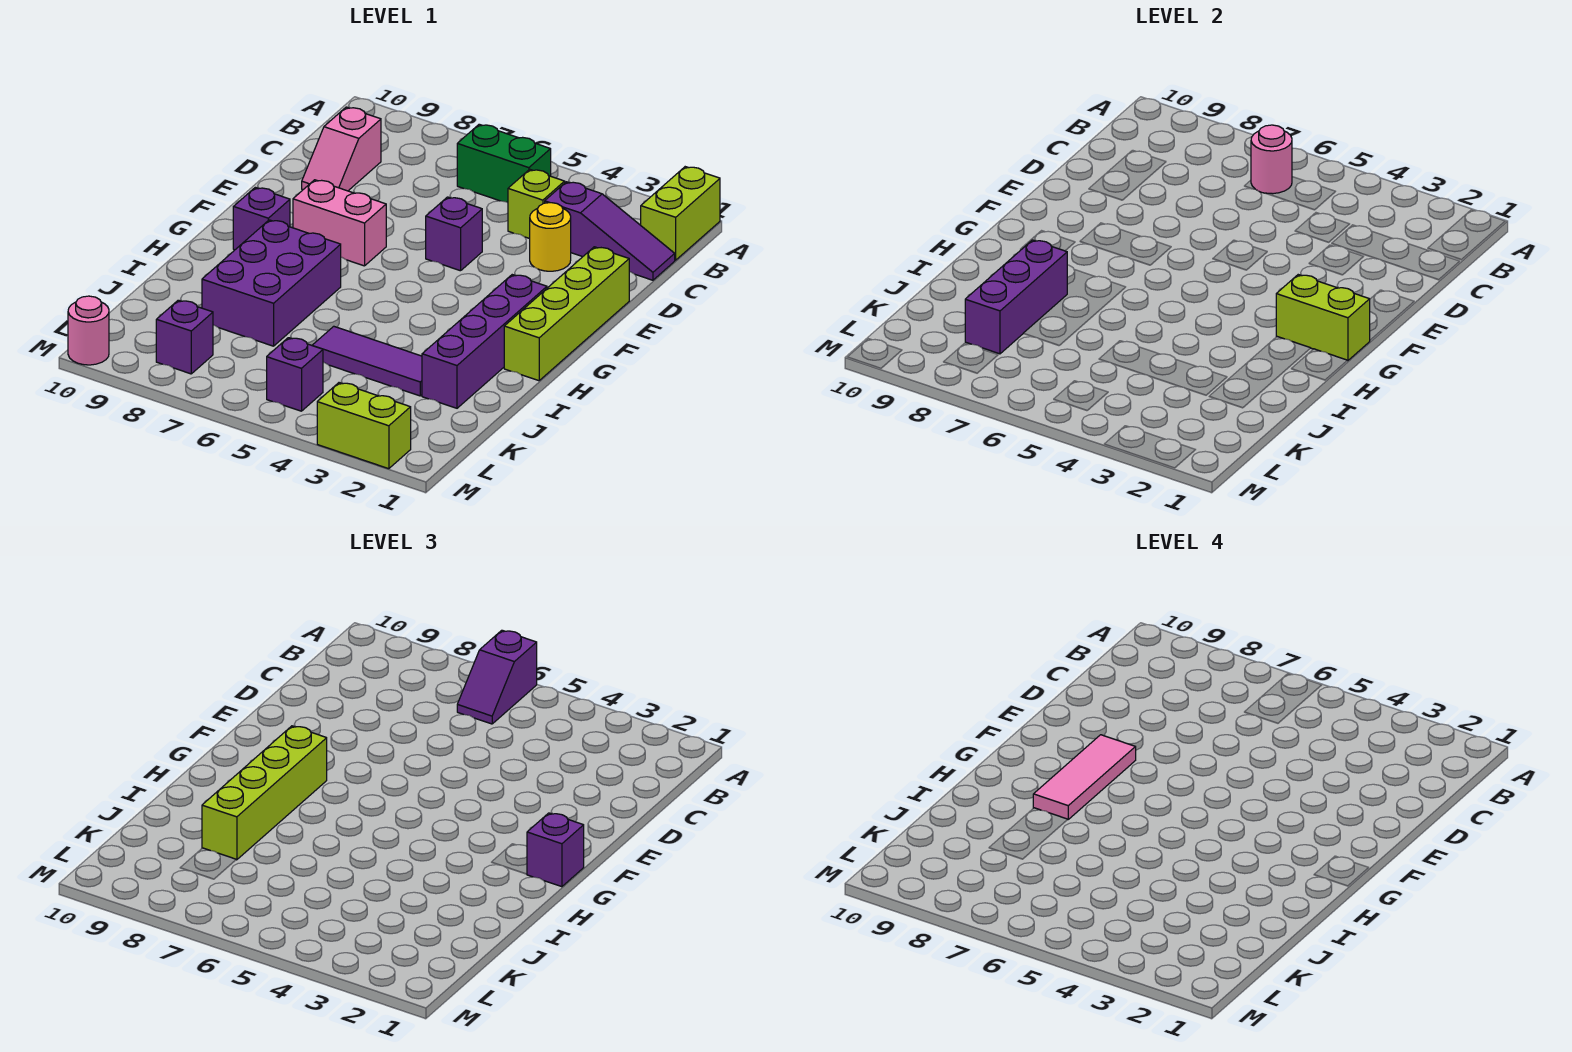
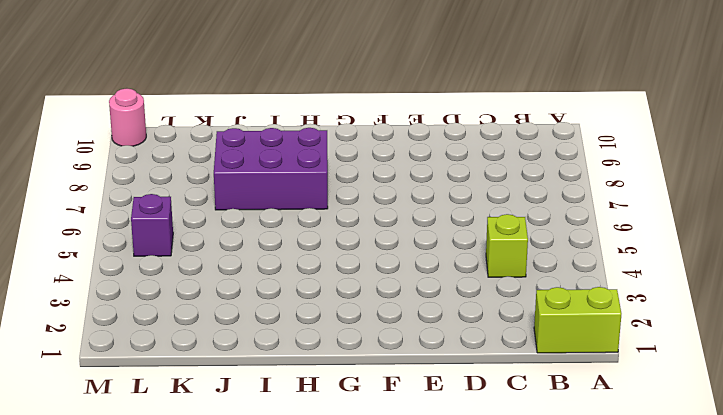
none -> green brick B5:B6 level 1
none -> purple slope C1:C3 level 1 top 3
none -> pink slope C9:D9 level 1 top C

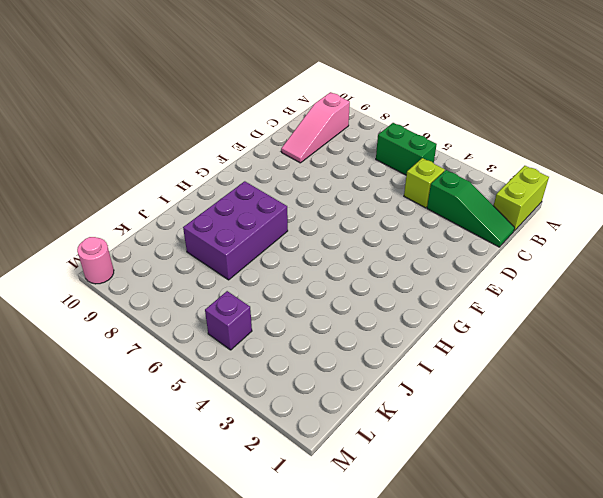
pink slope B9:D9 level 1 top B -> pink slope C9:D9 level 1 top C
green slope C1:C3 level 1 top 3 -> purple slope C1:C3 level 1 top 3
none -> yellow round brick D3 level 1
none -> lime brick E1:H1 level 1
none -> purple brick E5 level 1

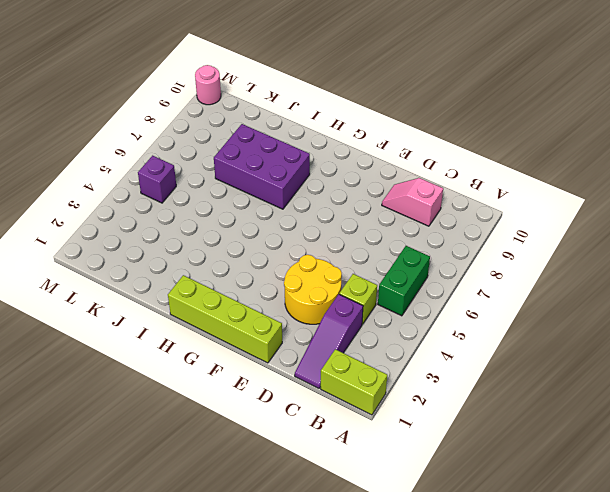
yellow round brick D3:E4 level 1 -> yellow round brick D3 level 1
none -> purple brick E5 level 1
none -> pink brick F7:F8 level 1
none -> purple brick G2:J2 level 1

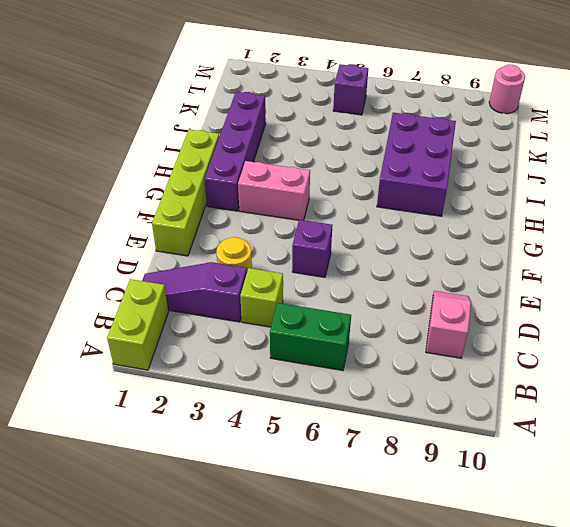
pink brick G3:G4 level 1 -> pink brick F7:F8 level 1
none -> purple brick G9 level 1
none -> purple tile J3:J5 level 1
none -> purple brick L8 level 1

